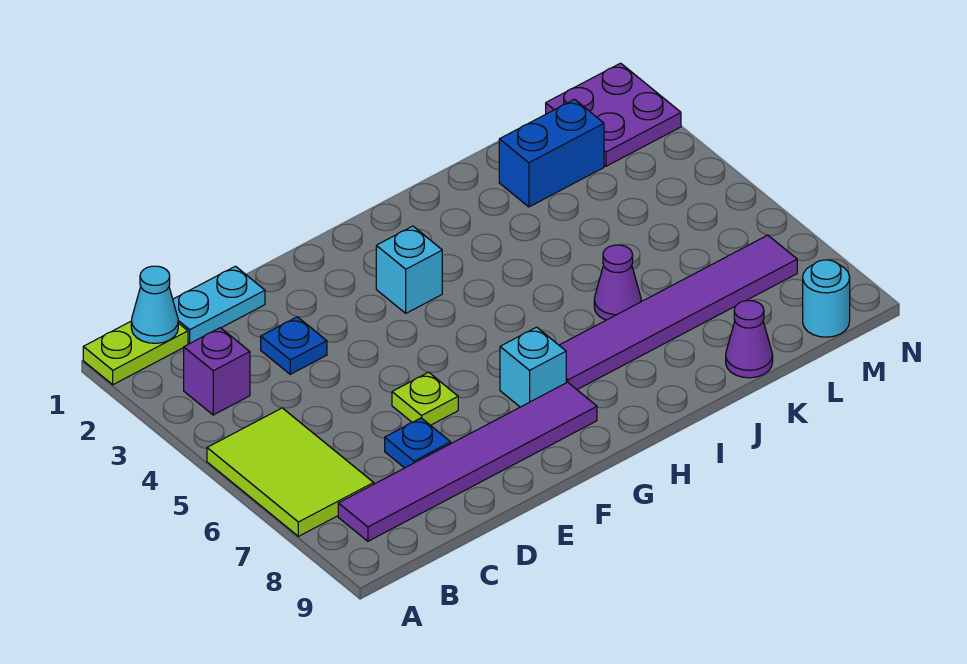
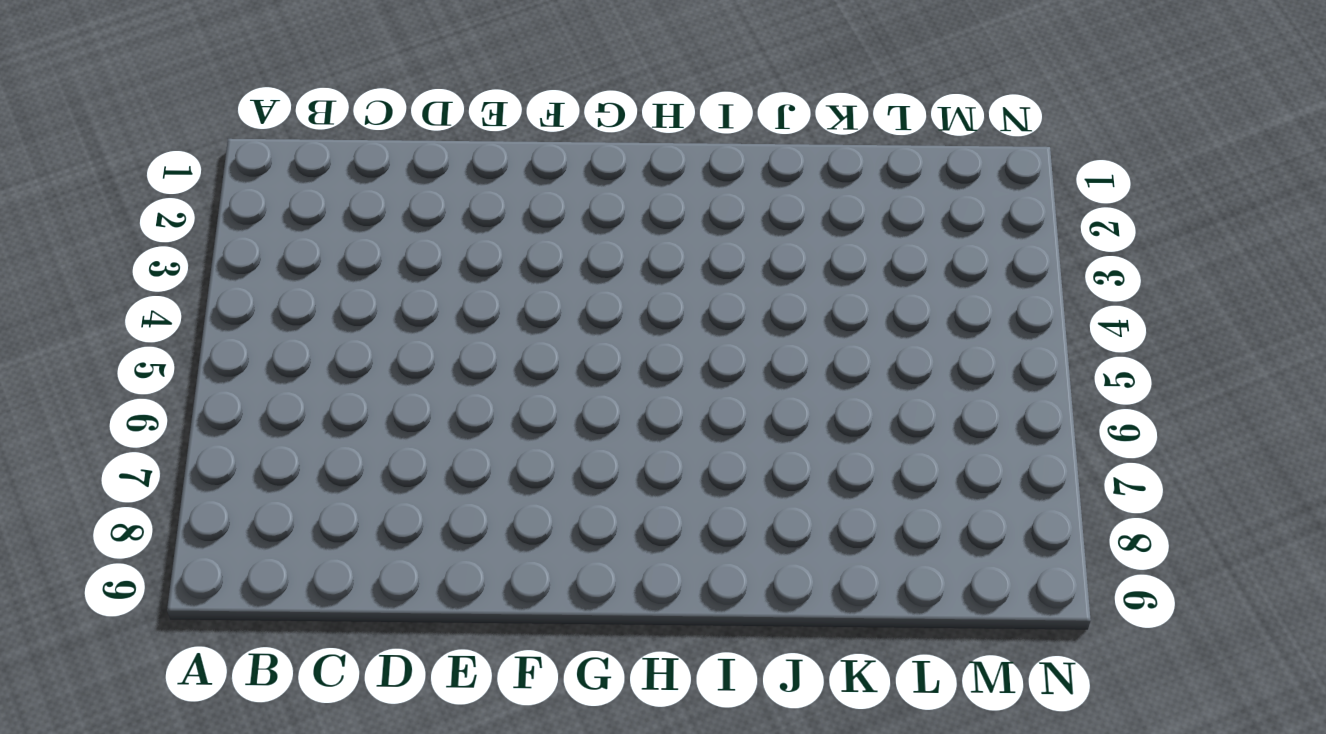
none -> lime plate A1:B1 level 1
none -> lime tile A5:B7 level 1
none -> purple brick B3 level 1

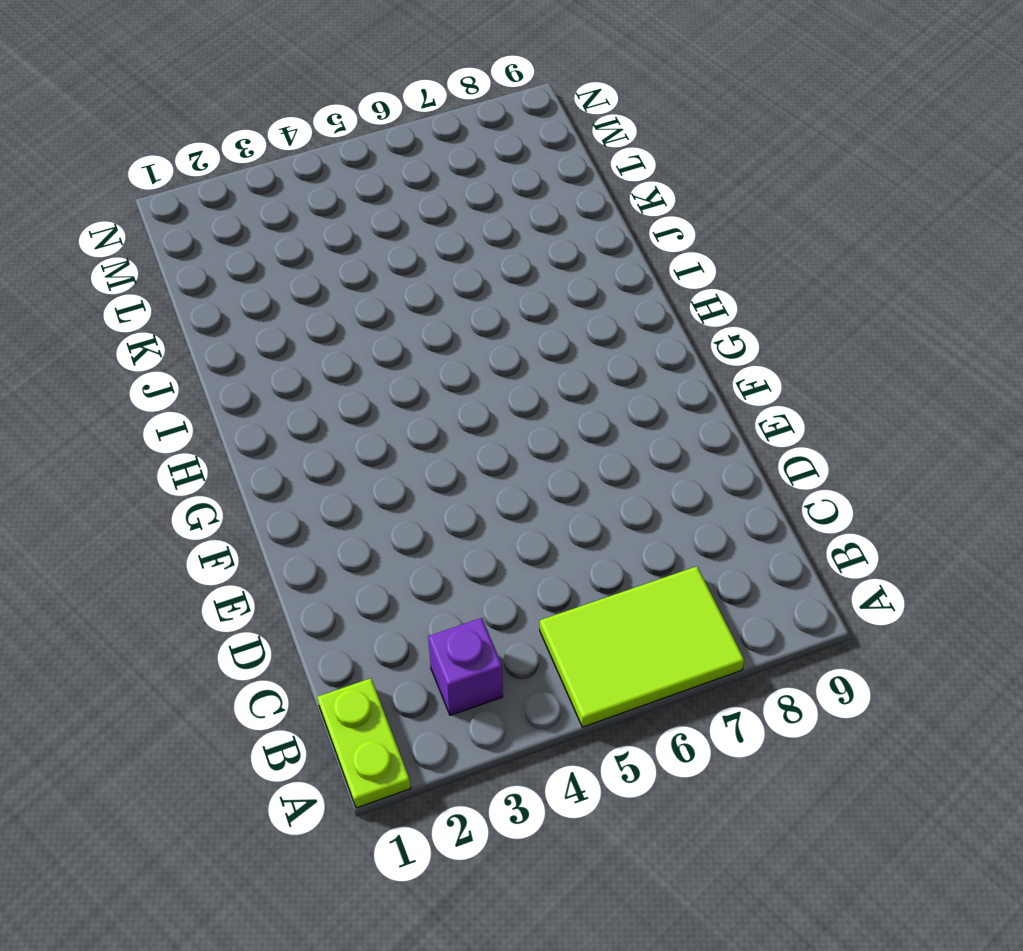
none -> purple tile B8:G8 level 1
none -> cyan plate C1:D1 level 1
none -> blue plate D3 level 1

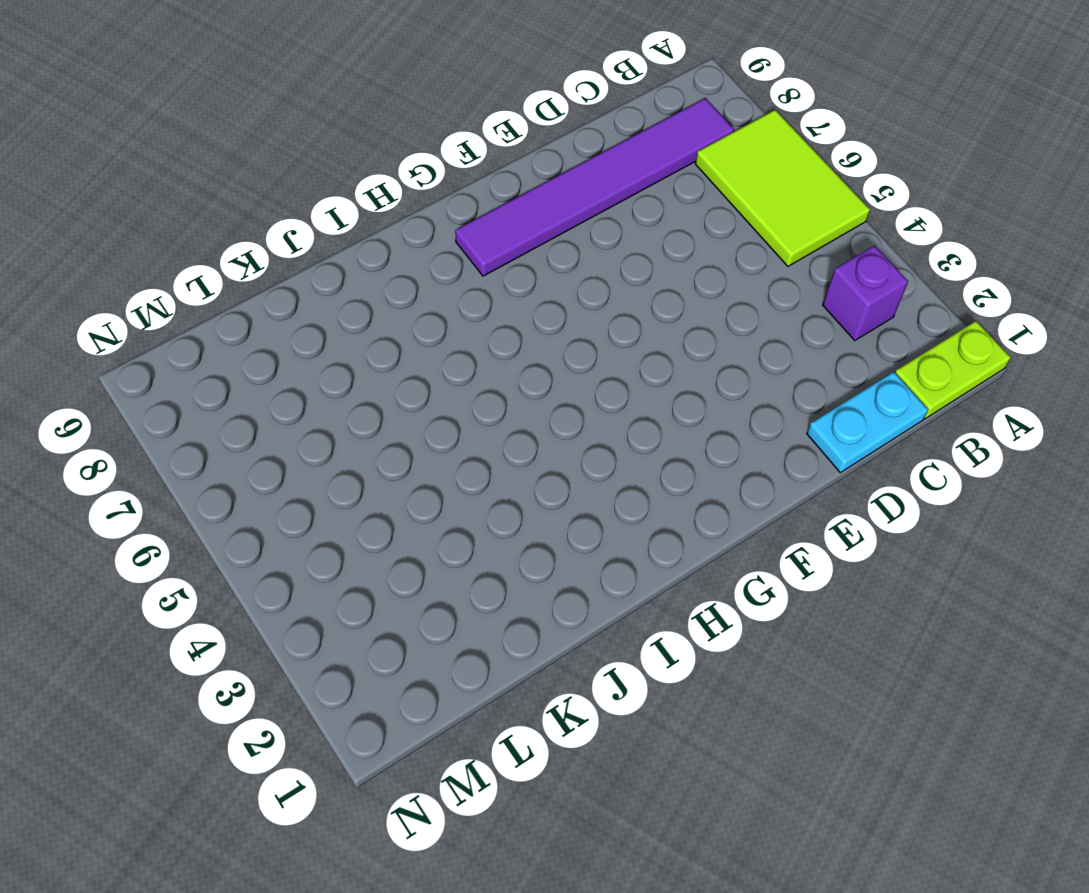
none -> blue plate D3 level 1
none -> blue plate D7 level 1
none -> lime plate E6 level 1

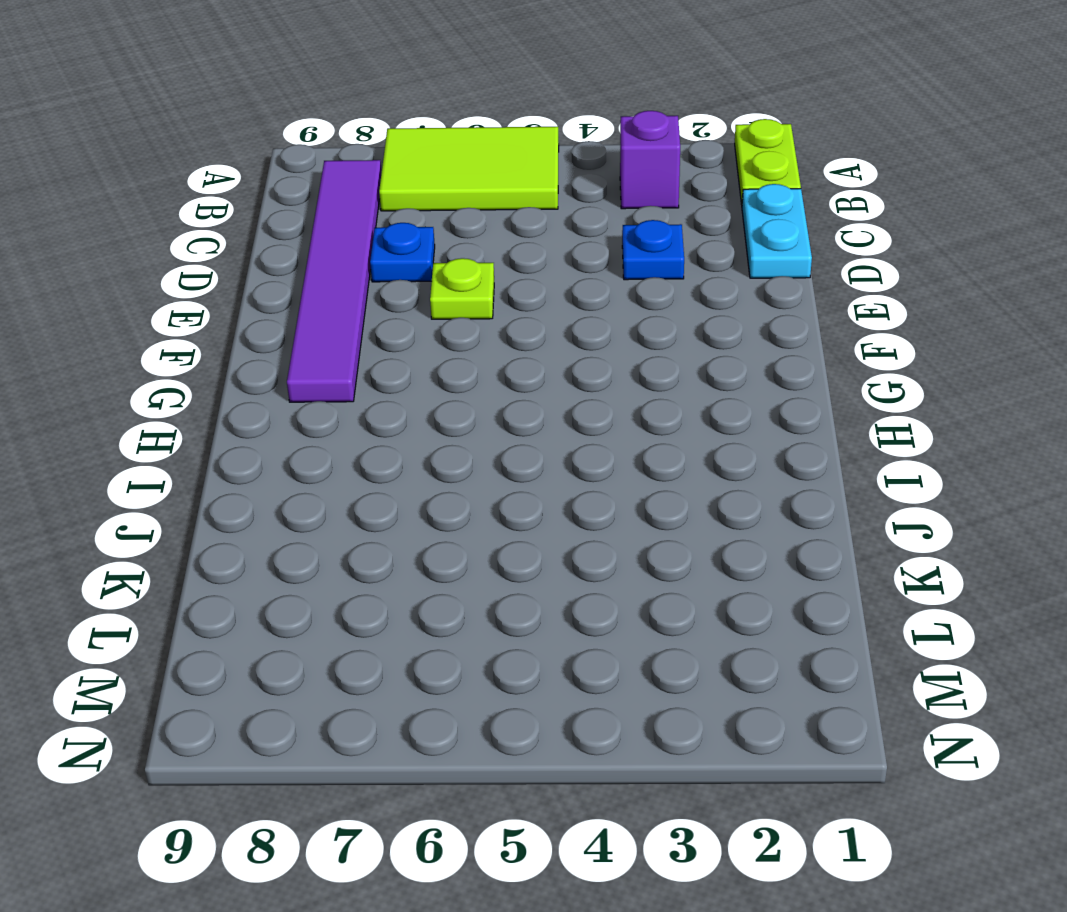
none -> cyan brick G3 level 1
none -> cyan brick G7 level 1
none -> purple tile H7:M7 level 1

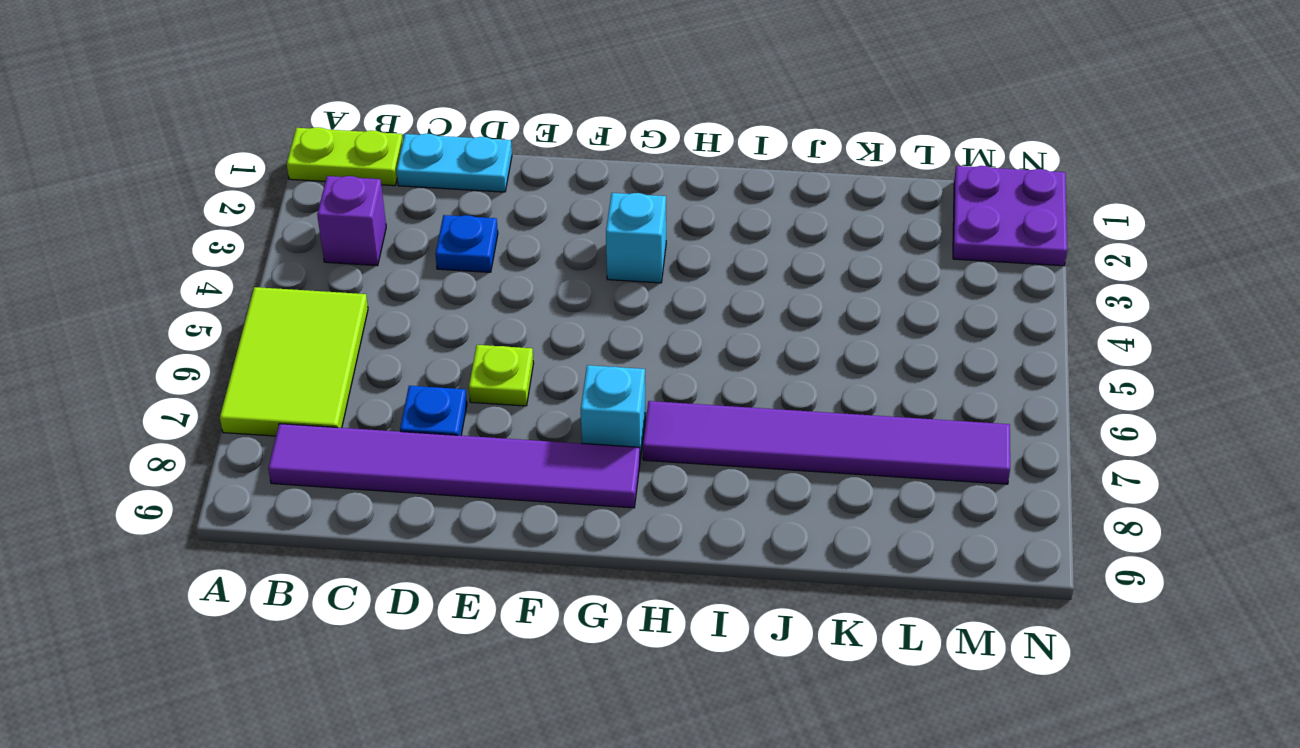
none -> purple cone J6 level 1
none -> blue brick K2:L2 level 1
none -> purple cone K9 level 1

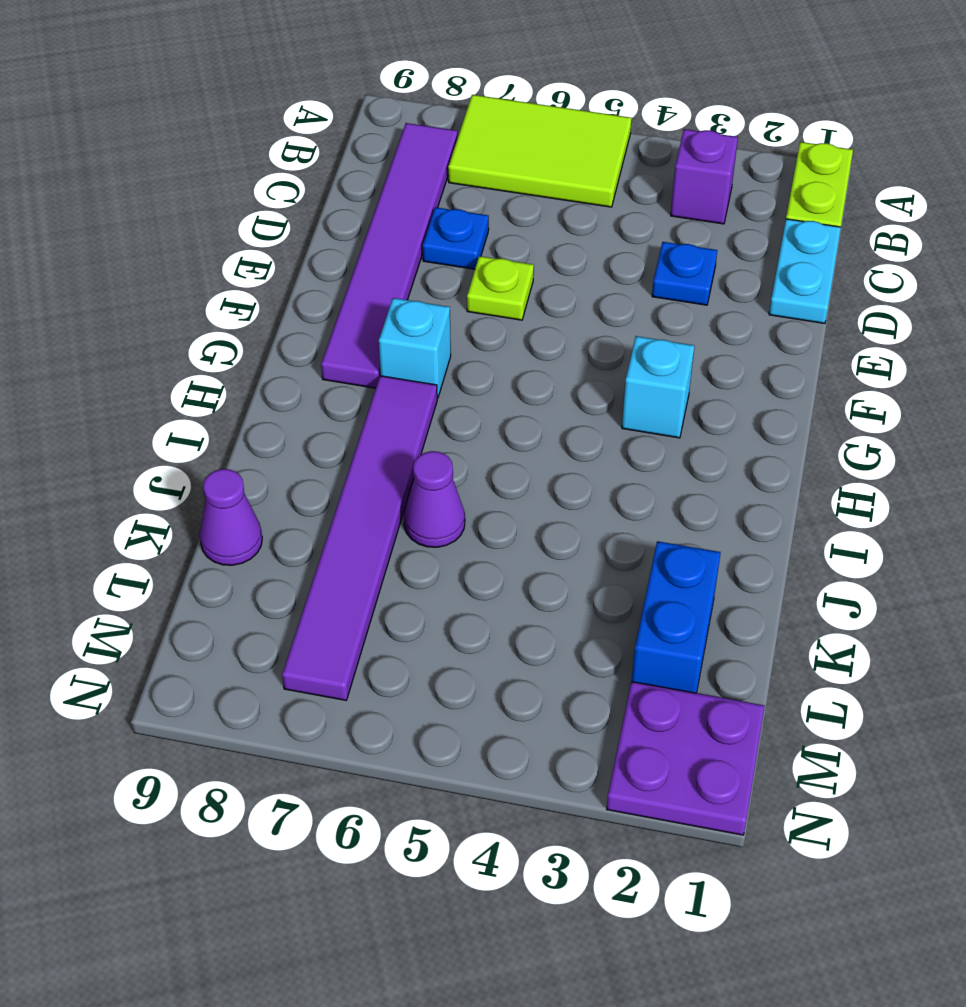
none -> cyan round brick M9 level 1
none -> cyan cone B1 level 2

